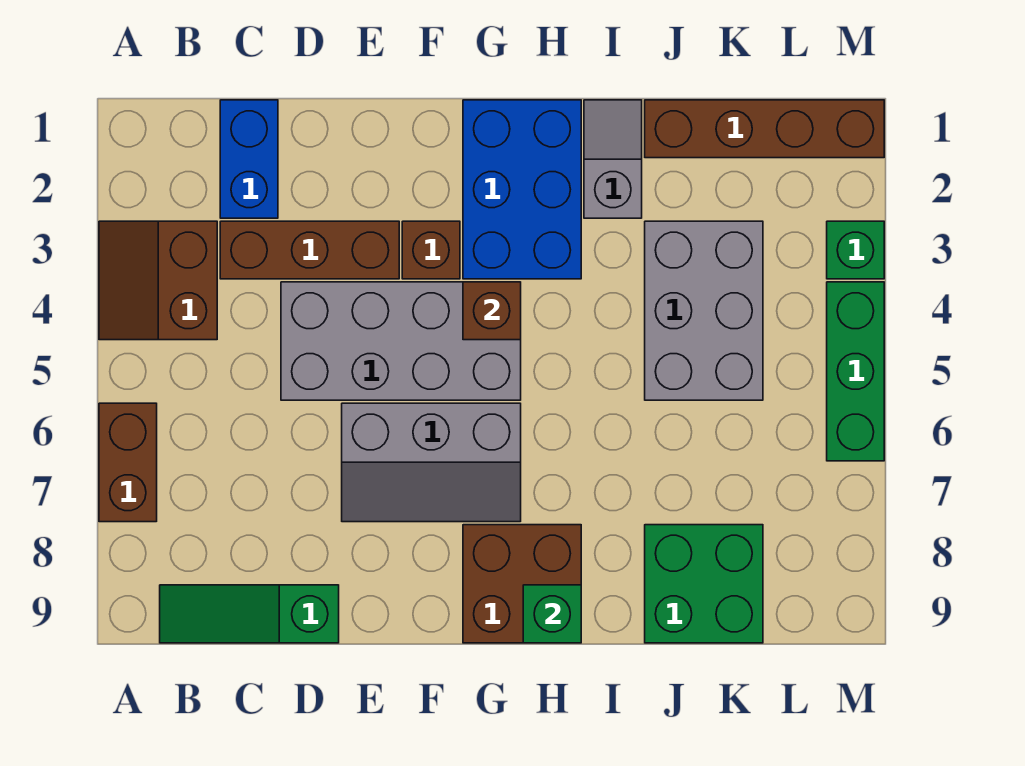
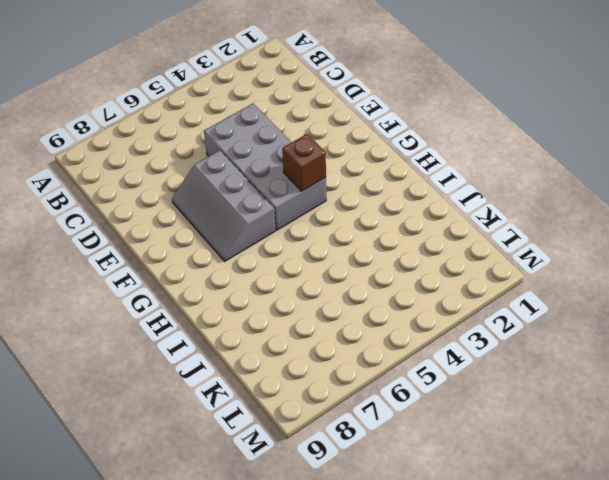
none -> brown slope A3:B4 level 1 top B
none -> brown brick A6:A7 level 1
none -> green slope B9:D9 level 1 top D

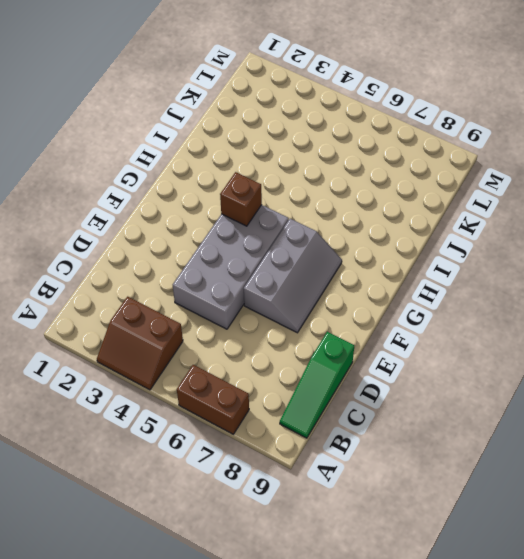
none -> blue brick C1:C2 level 1
none -> brown brick C3:E3 level 1
none -> brown brick F3 level 1

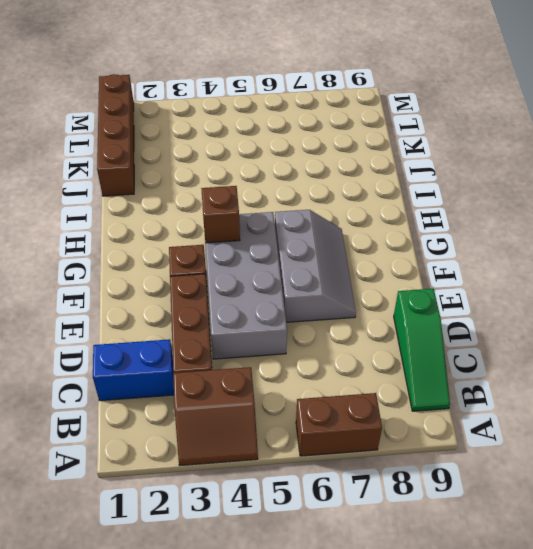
none -> blue brick G1:H3 level 1
none -> brown brick G8:H9 level 1
none -> grey slope I1:I2 level 1 top 2

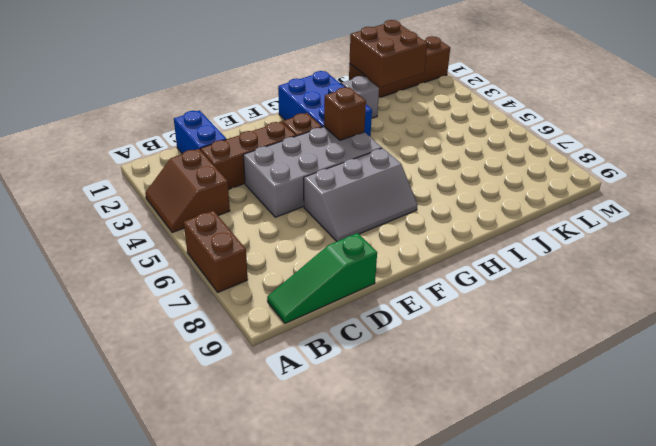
brown brick J1:K2 level 2 -> brown brick G8:H9 level 1
none -> grey brick J3:K5 level 1
none -> green brick J8:K9 level 1
none -> green brick M3 level 1

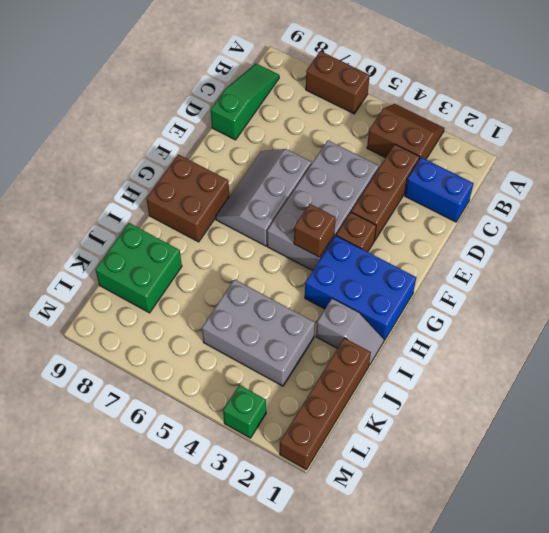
none -> green brick M4:M6 level 1
none -> green brick H9 level 2

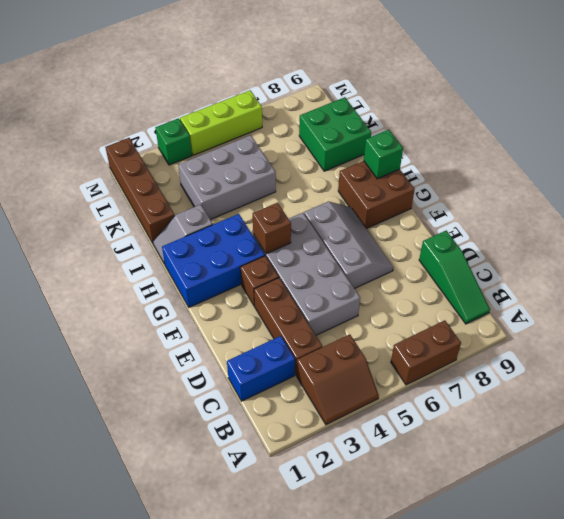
lime brick M4:M6 level 1 -> green brick M4:M6 level 1

